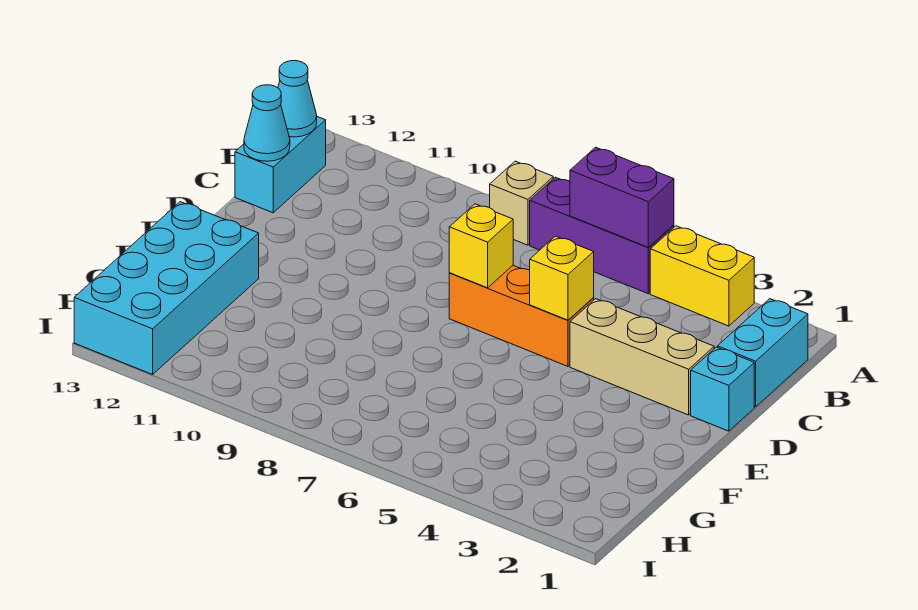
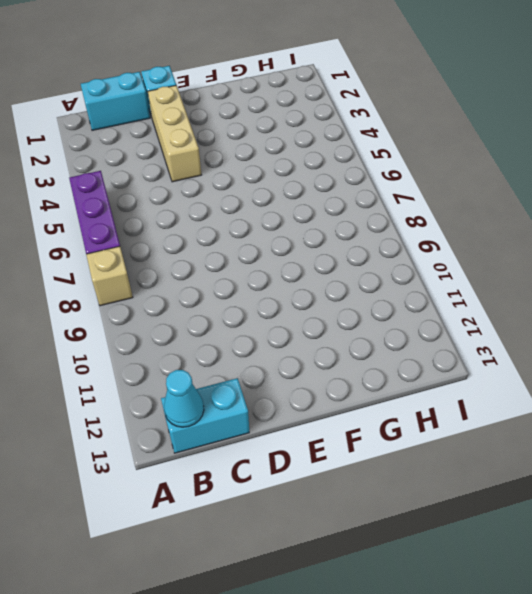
none -> yellow brick A3:A4 level 1
none -> orange brick D5:D7 level 1
none -> cyan brick F12:I13 level 1

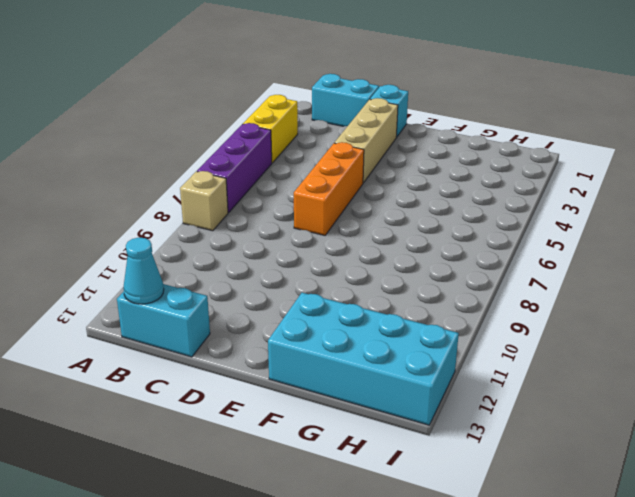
none -> purple brick A5:A6 level 2
none -> cyan cone C13 level 2
none -> yellow brick D5 level 2

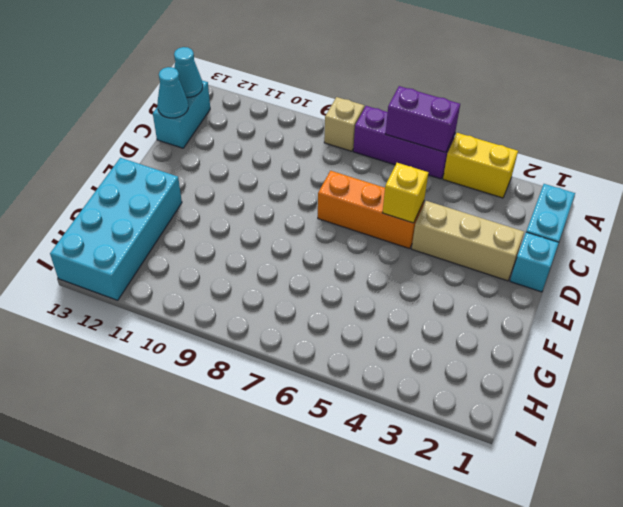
none -> yellow brick D7 level 2

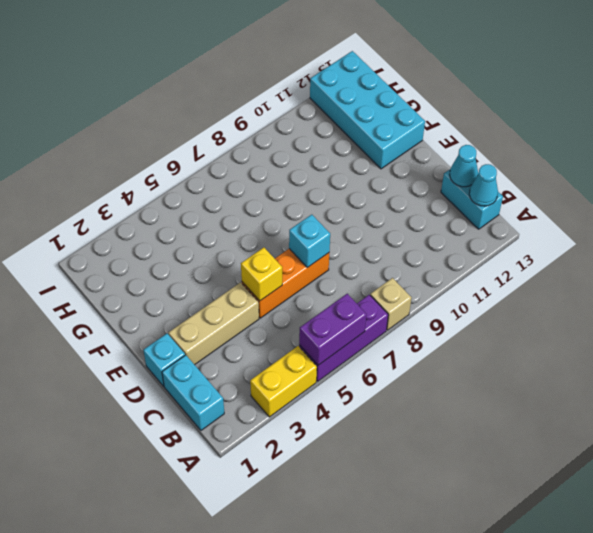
cyan brick D7 level 2 -> yellow brick D7 level 2

